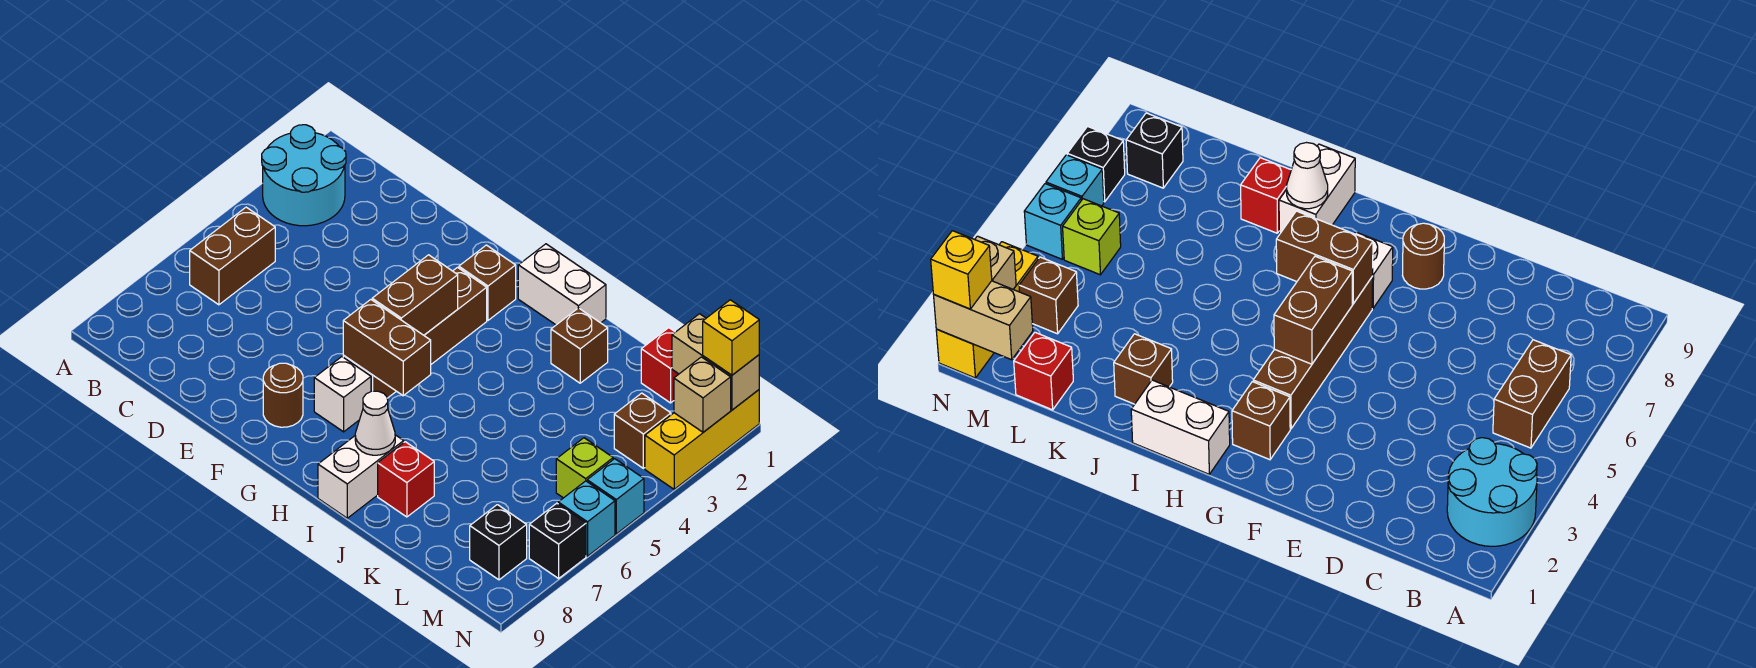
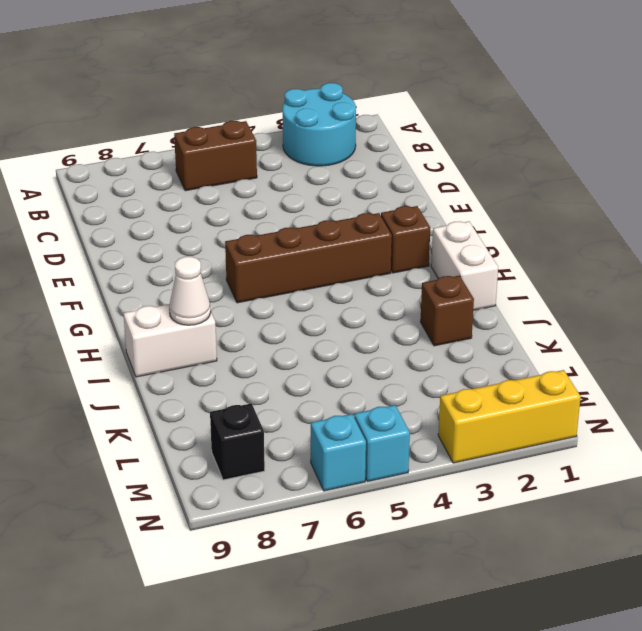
none -> brown round brick F8 level 1
none -> white brick G7 level 1
none -> red brick J8 level 1

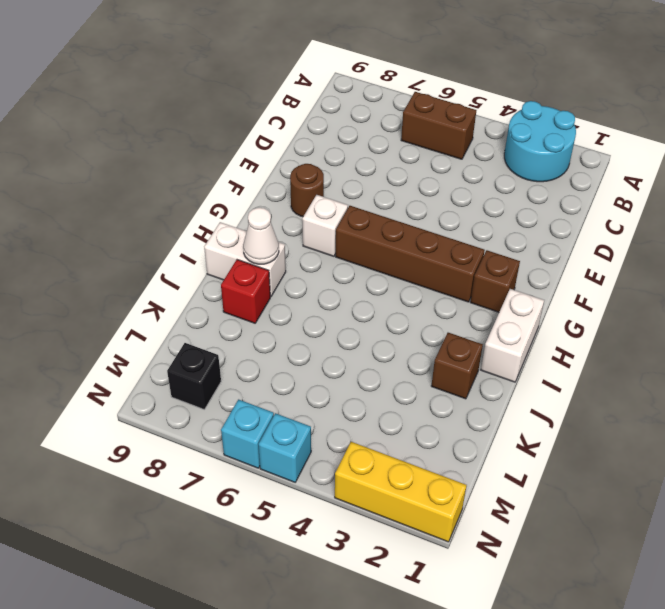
none -> red brick L1 level 1
none -> brown brick M3 level 1
none -> lime brick M5 level 1

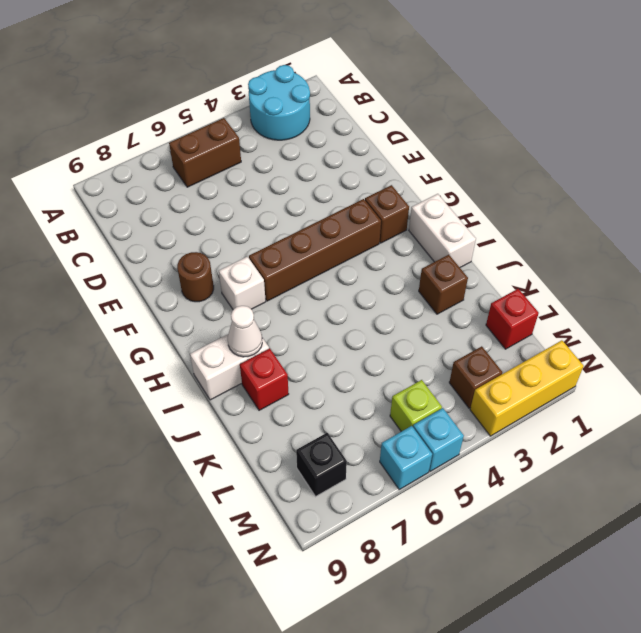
none -> black brick N7 level 1
none -> brown brick G4:G5 level 2
none -> brown brick G6:H6 level 2

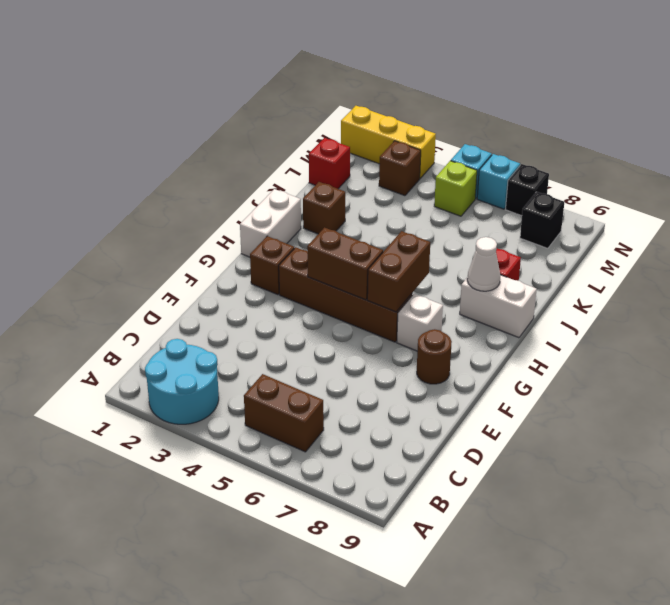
none -> tan brick M1:N1 level 2
none -> tan brick N2 level 2
none -> yellow brick N1 level 3

